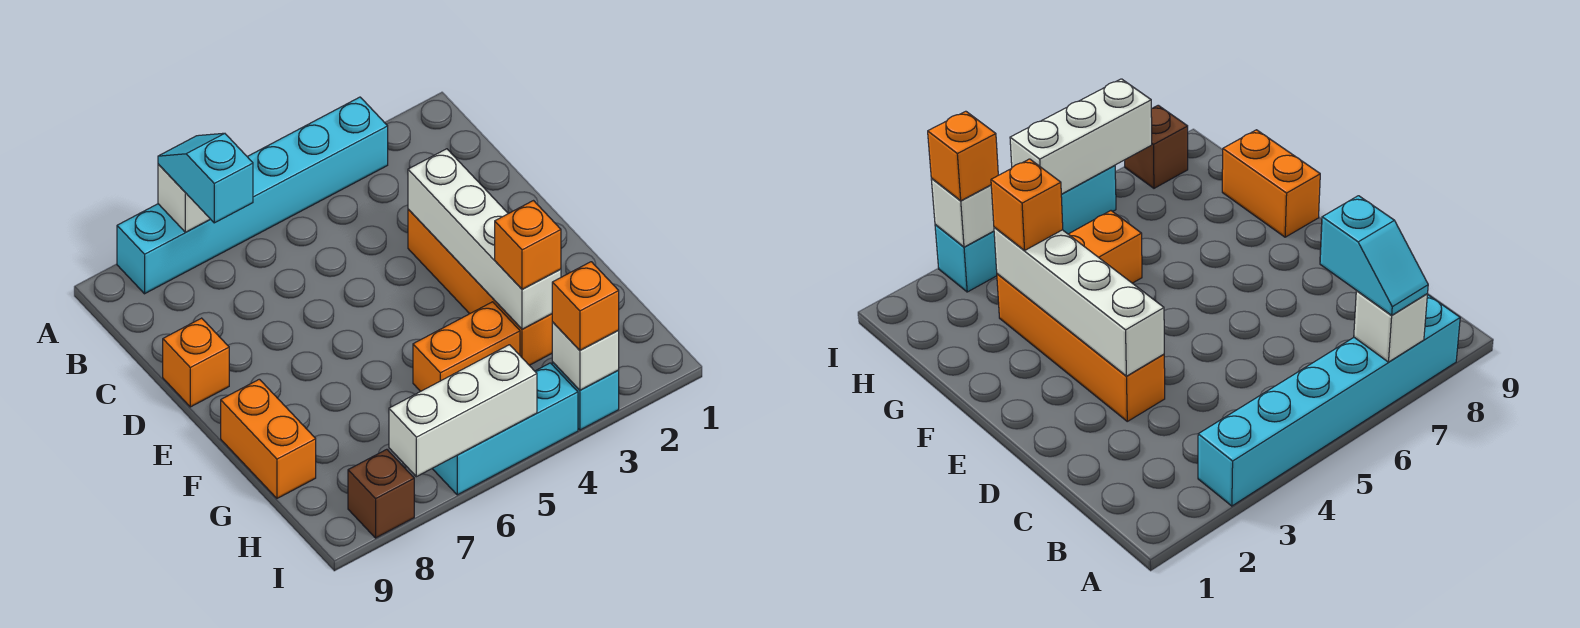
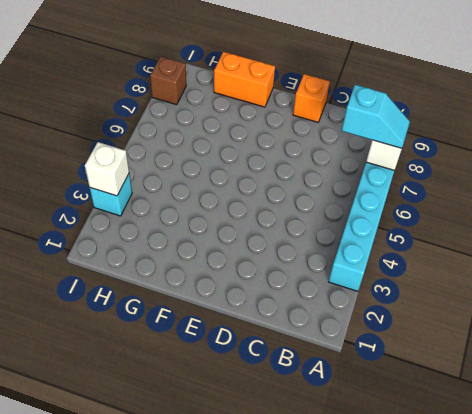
none -> orange brick D3:G3 level 1
none -> orange brick G4:G5 level 1
none -> cyan brick I4:I6 level 1

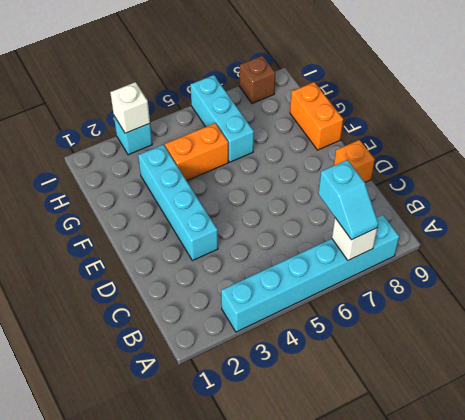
cyan brick D3:G3 level 1 -> orange brick D3:G3 level 1
cyan brick G6:I6 level 1 -> cyan brick I4:I6 level 1
none -> white brick D3:G3 level 2
none -> white brick I5:I7 level 2
none -> orange brick G3 level 3

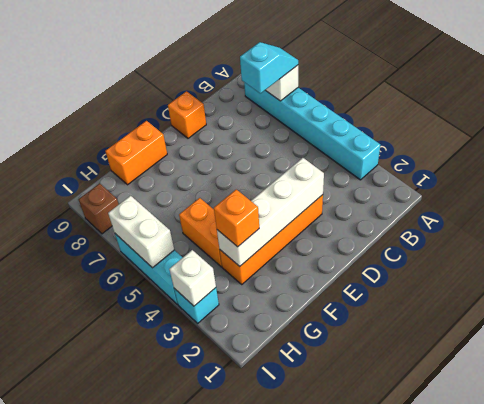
white brick I5:I6 level 2 -> white brick I5:I7 level 2
none -> orange brick I3 level 3

